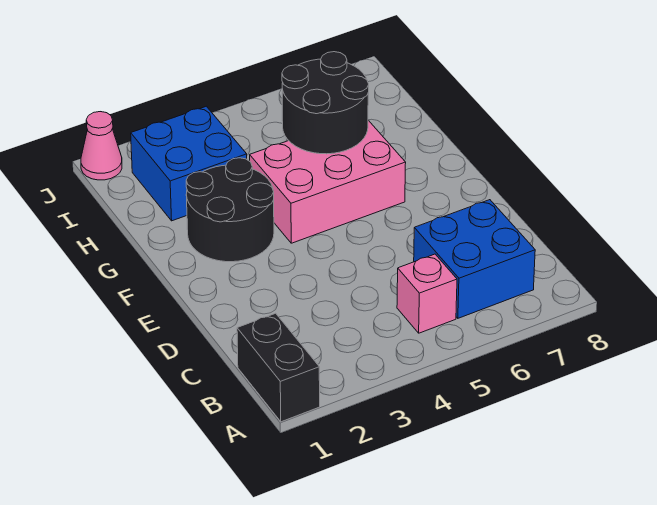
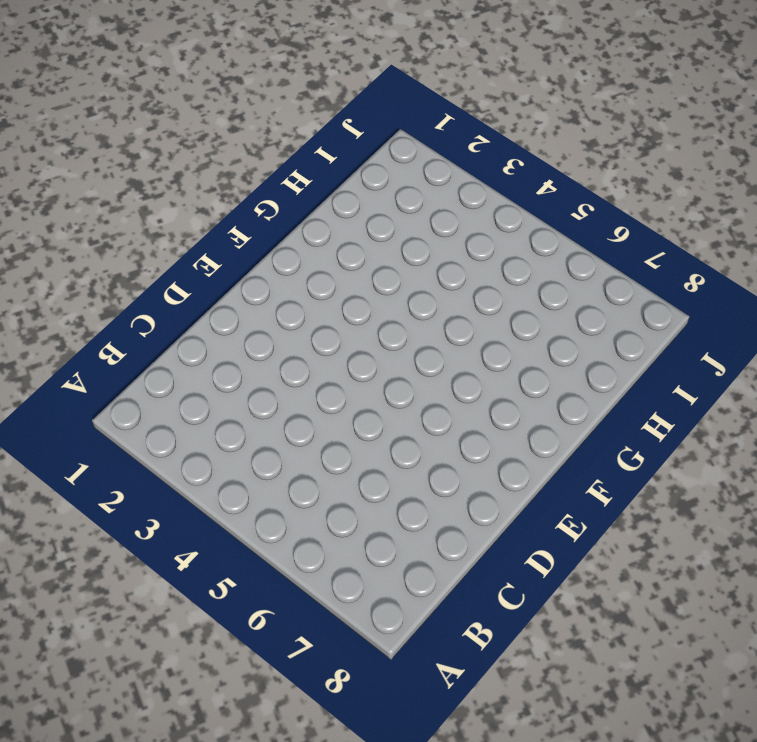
none -> black brick A1:B1 level 1
none -> pink brick B5 level 1

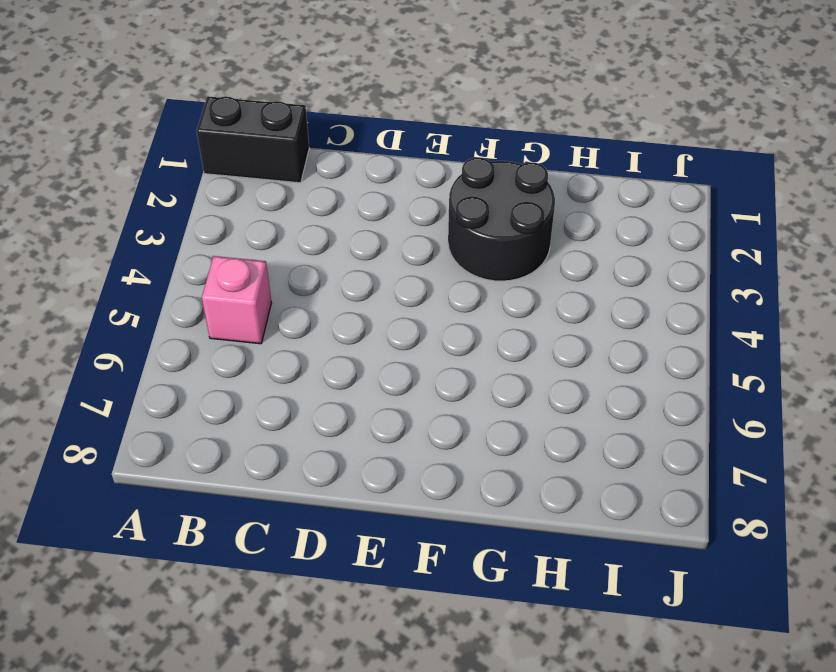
none -> blue brick B6:C7 level 1
none -> pink brick F4:G6 level 1

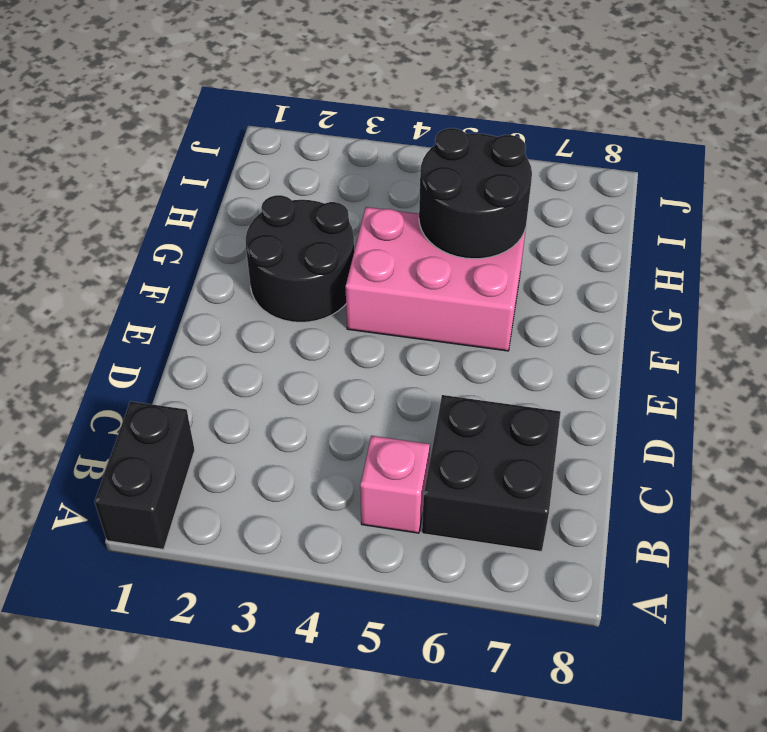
black brick B6:C7 level 1 -> blue brick B6:C7 level 1
none -> blue brick H2:I3 level 1
none -> pink cone J1 level 1

